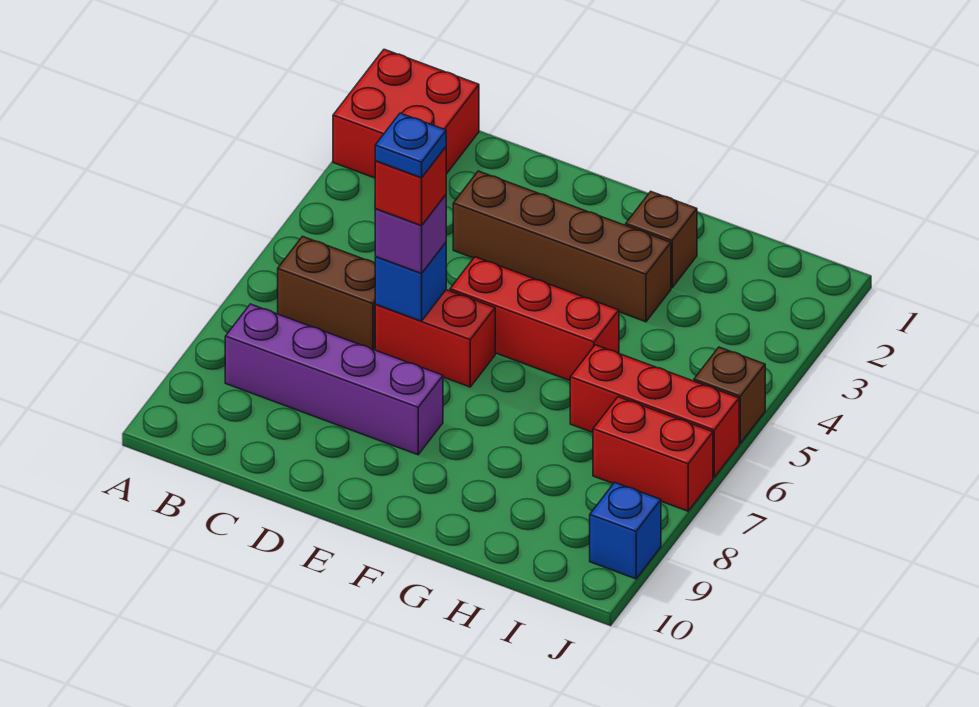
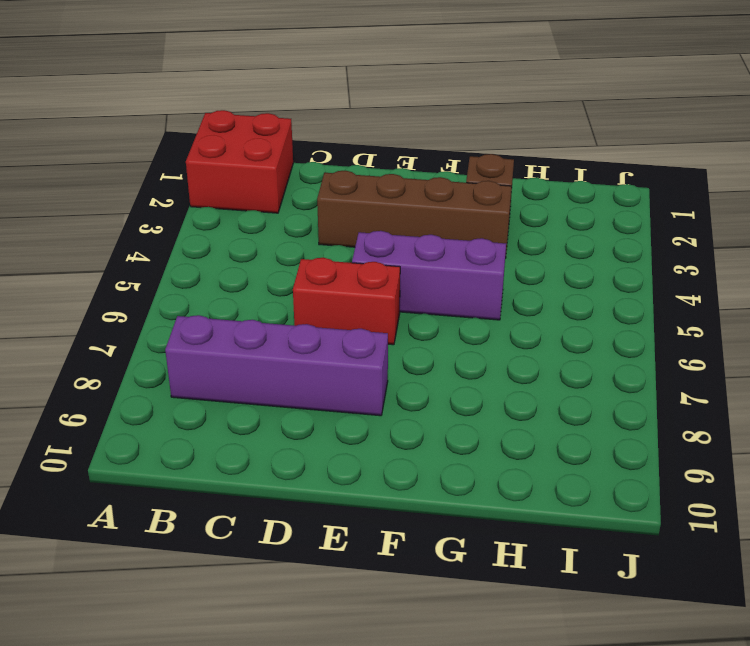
purple brick E5:G5 level 1 -> red brick E5:G5 level 1
none -> brown brick B6:C6 level 1
none -> red brick H6:J6 level 1
none -> red brick I7:J7 level 1

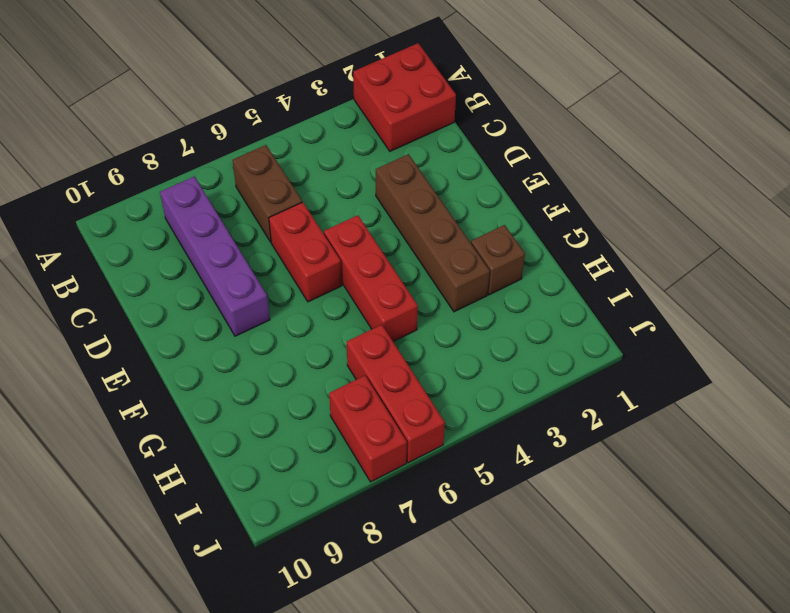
none -> brown brick J5 level 1
none -> blue brick J9 level 1
none -> blue brick D6 level 2

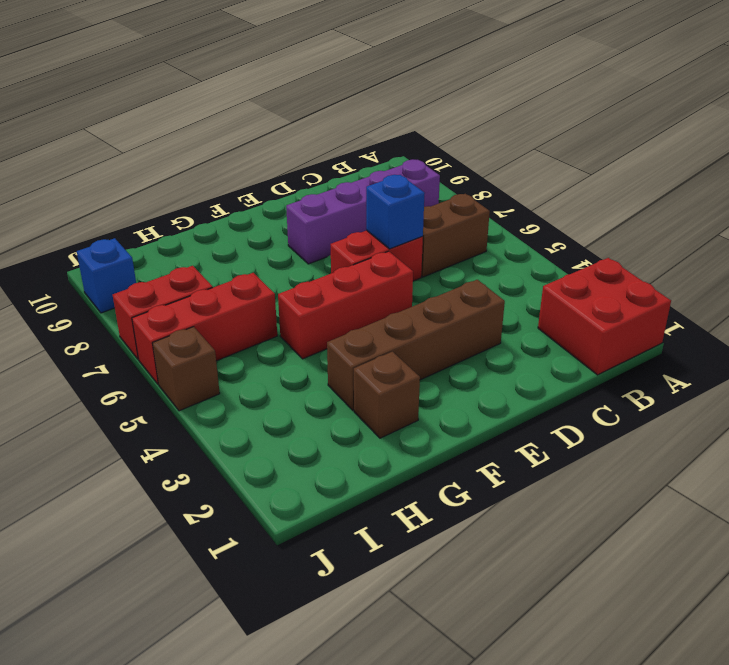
none -> purple brick D6 level 3
none -> red brick D6 level 4
none -> blue plate D6 level 5

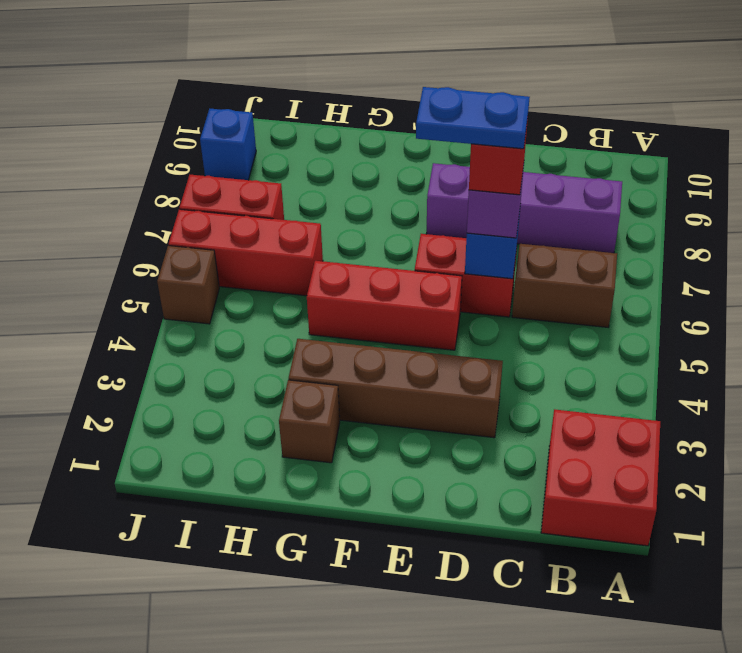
blue plate D6:E6 level 5 -> blue plate D6 level 5

